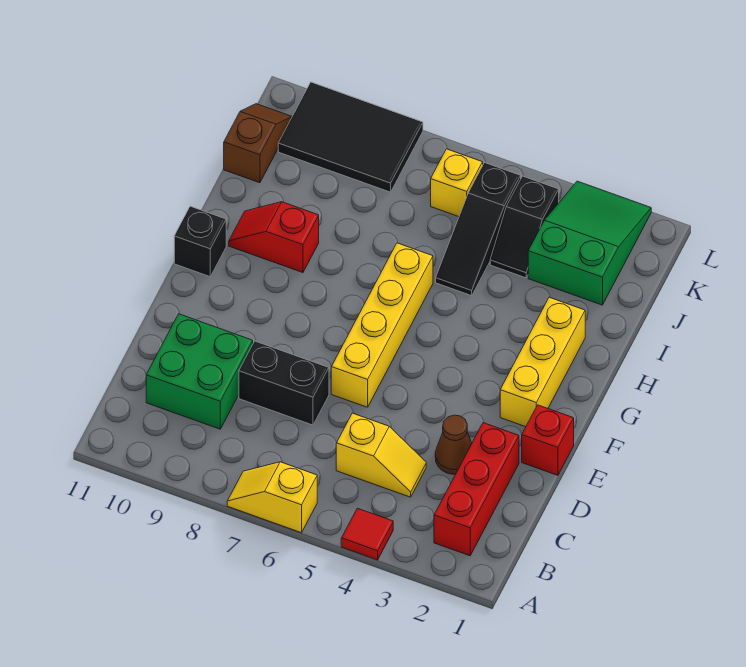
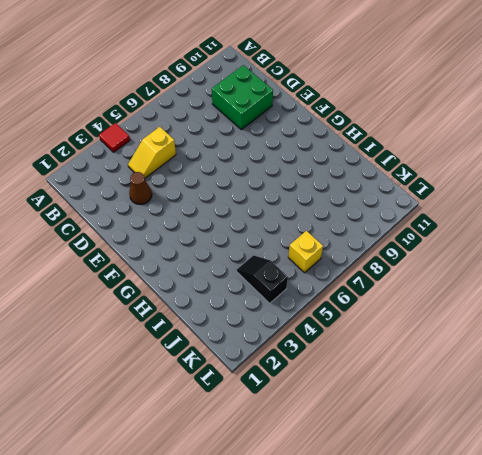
none -> yellow slope A6:A7 level 1 top 6
none -> red brick B2:D2 level 1
none -> black brick D7:D8 level 1

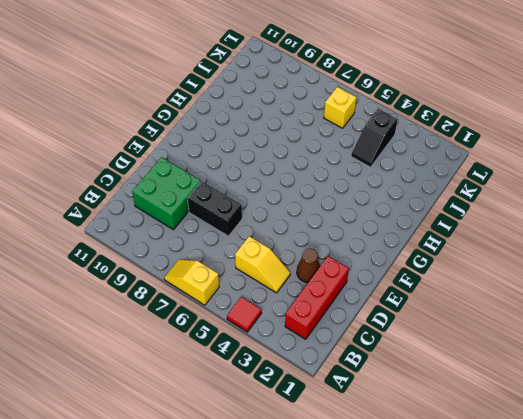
none -> red brick E1 level 1
none -> yellow brick E6:H6 level 1
none -> yellow brick F2:H2 level 1

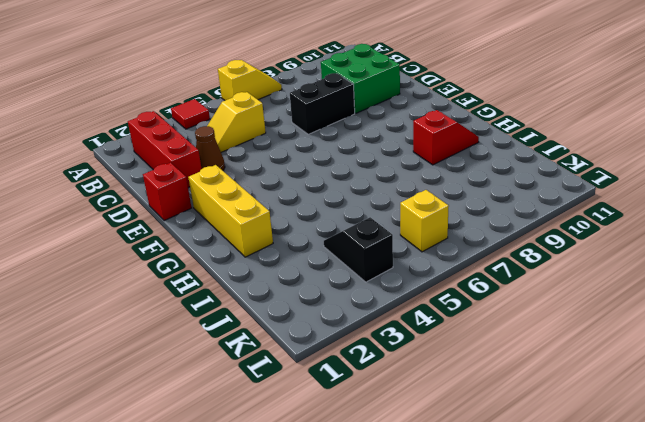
none -> yellow brick E6:H6 level 1
none -> black brick G11 level 1
none -> black slope I5:K5 level 1 top K

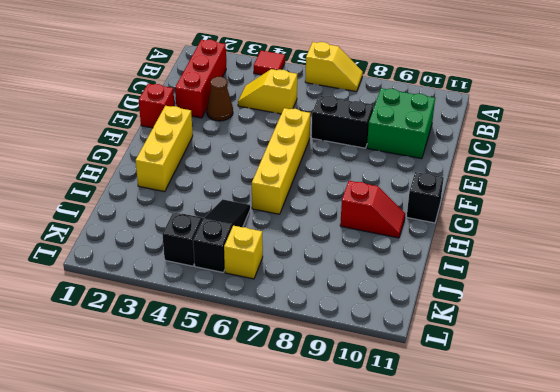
none -> green slope J2:L3 level 1 top J
none -> brown slope J11:K11 level 1 top J
none -> black tile K8:L10 level 1

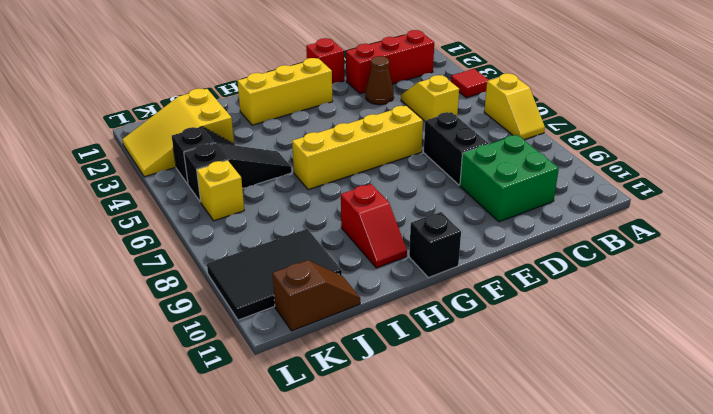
yellow slope J2:L3 level 1 top J -> green slope J2:L3 level 1 top J
black tile J9:L10 level 1 -> black tile K8:L10 level 1
brown slope J11:K11 level 1 top K -> brown slope J11:K11 level 1 top J

